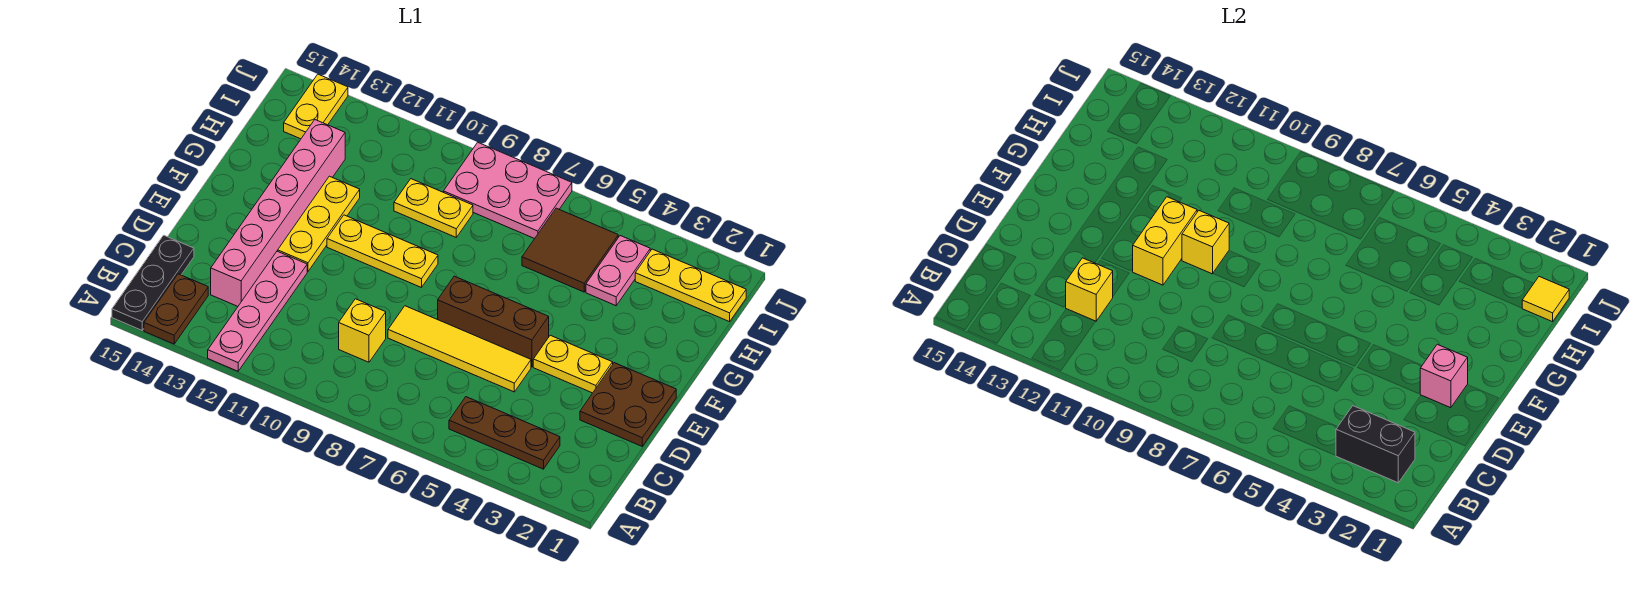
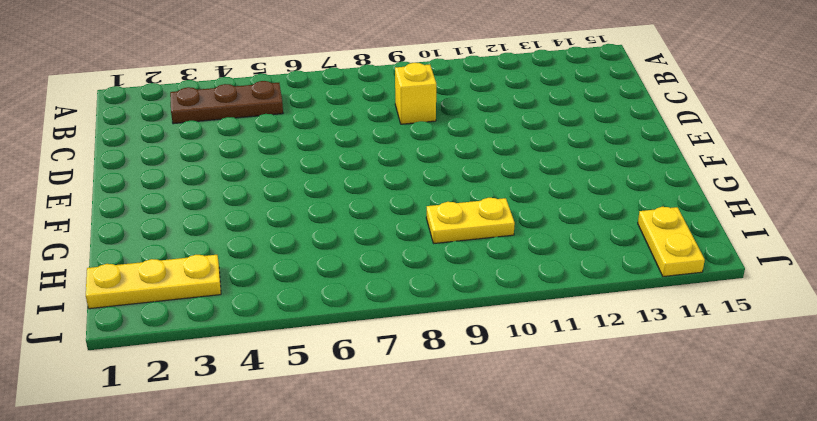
none -> pink plate A12:D12 level 1
none -> brown plate A14:B14 level 1
none -> black plate A15:C15 level 1

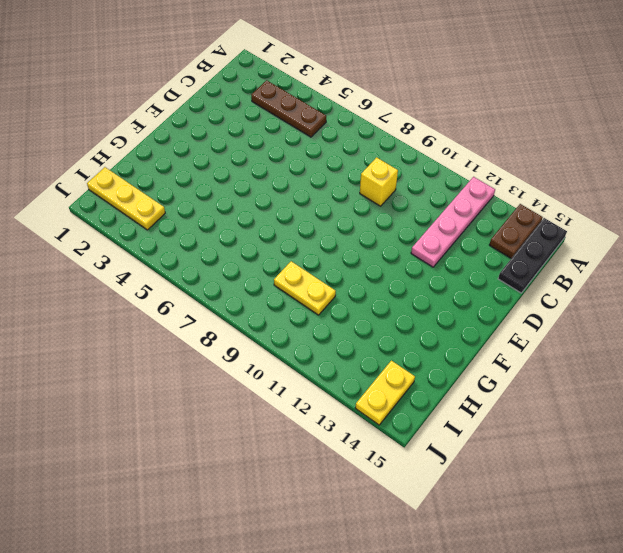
none -> pink brick C13:H13 level 1
none -> brown plate D1:E2 level 1
none -> yellow tile D5:D8 level 1

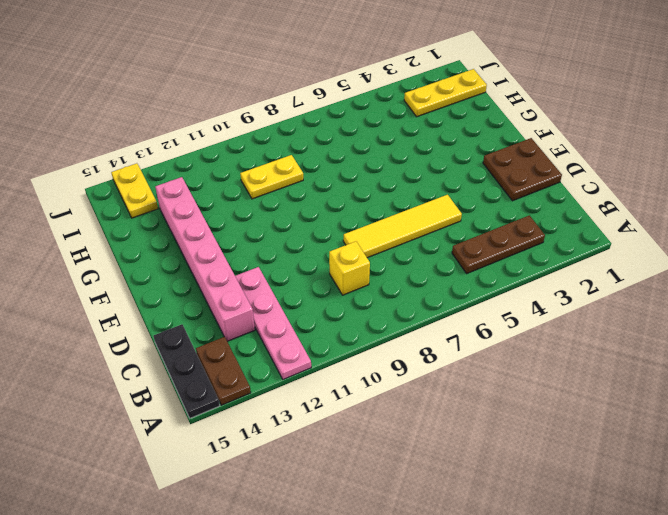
none -> yellow plate E3:E4 level 1
none -> brown brick E5:E7 level 1
none -> yellow plate E12:G12 level 1

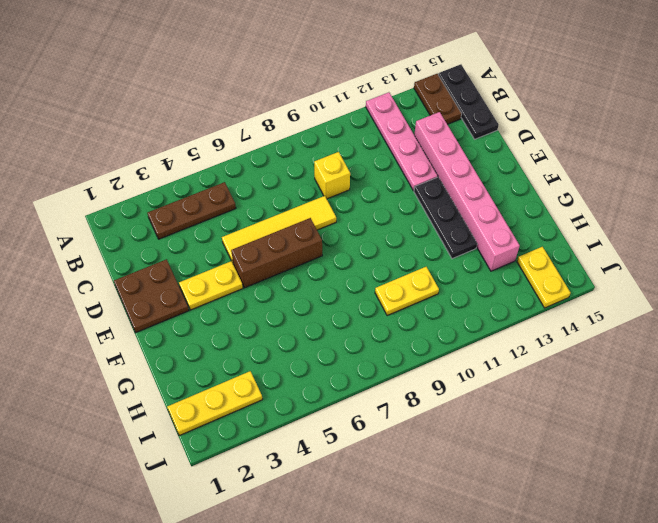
black plate E12:G12 level 1 -> yellow plate E12:G12 level 1
none -> yellow plate F9:F11 level 1
none -> pink plate H4:I4 level 1
none -> brown tile H5:I6 level 1

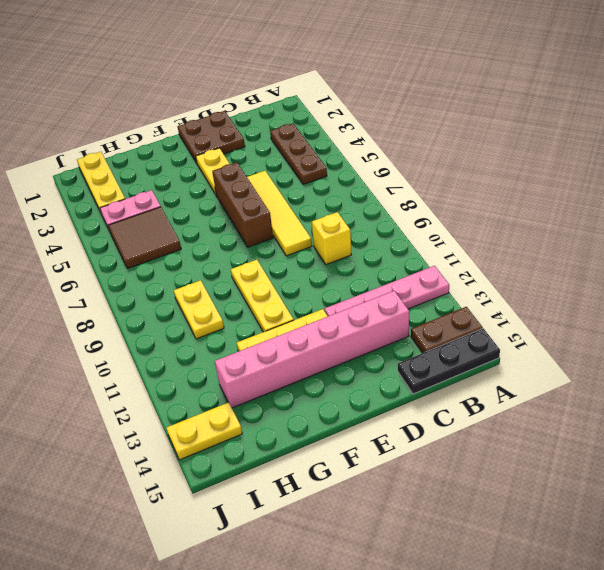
none -> pink plate I7:J9 level 1
none -> black brick B2:B3 level 2
none -> yellow brick C12 level 2

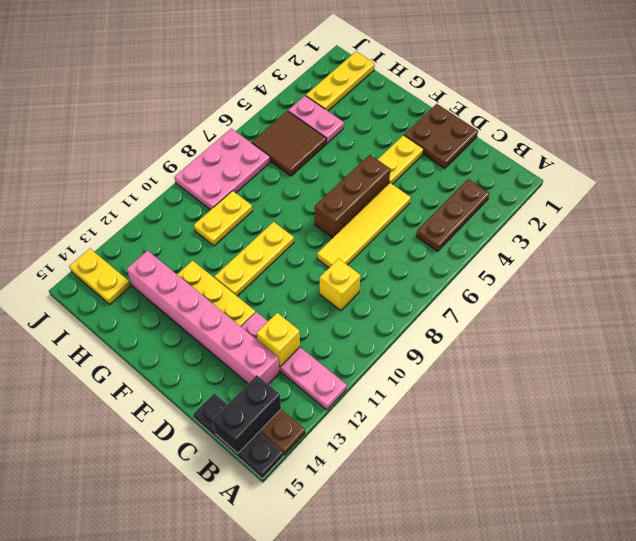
black brick B14:B15 level 2 -> black brick B2:B3 level 2
none -> pink brick E2 level 2
none -> yellow brick E11:F11 level 2
none -> yellow brick F10 level 2

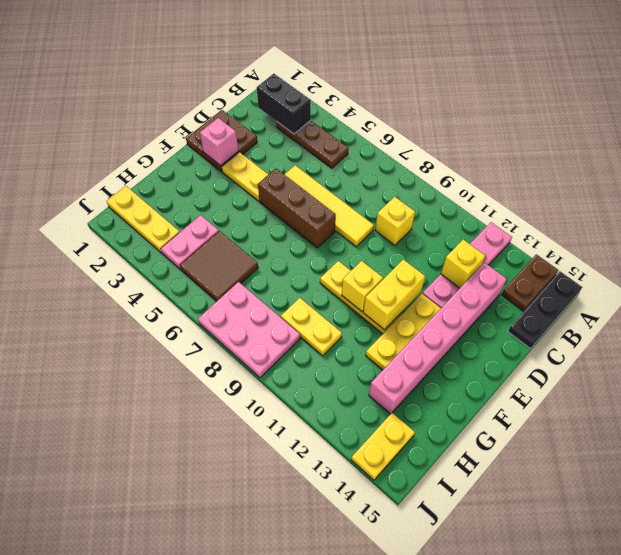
none -> yellow tile I1 level 2

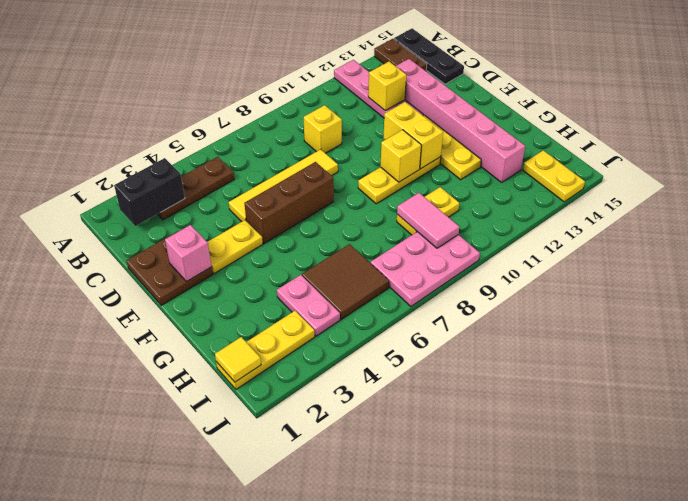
pink tile H9:I9 level 2 -> none

